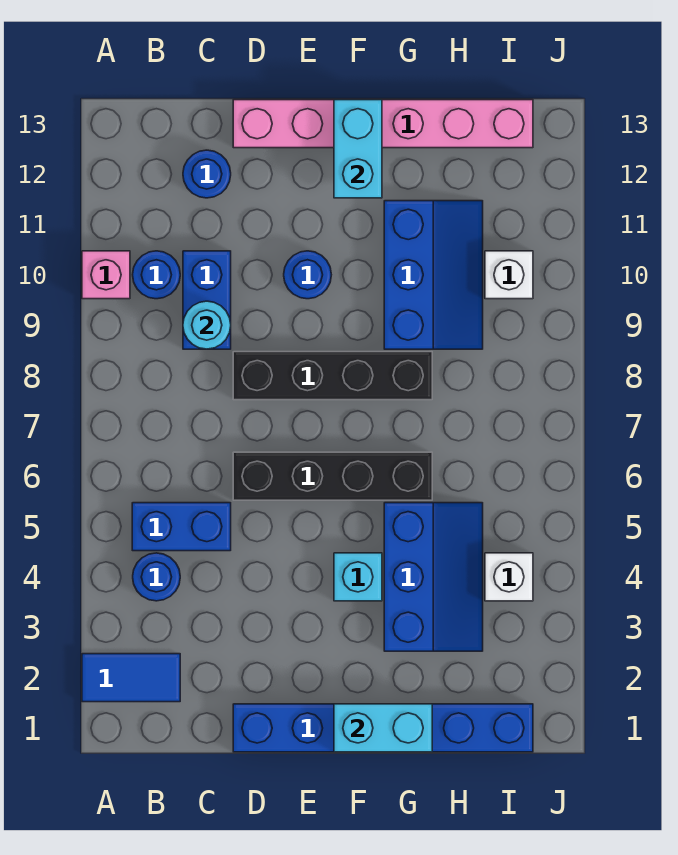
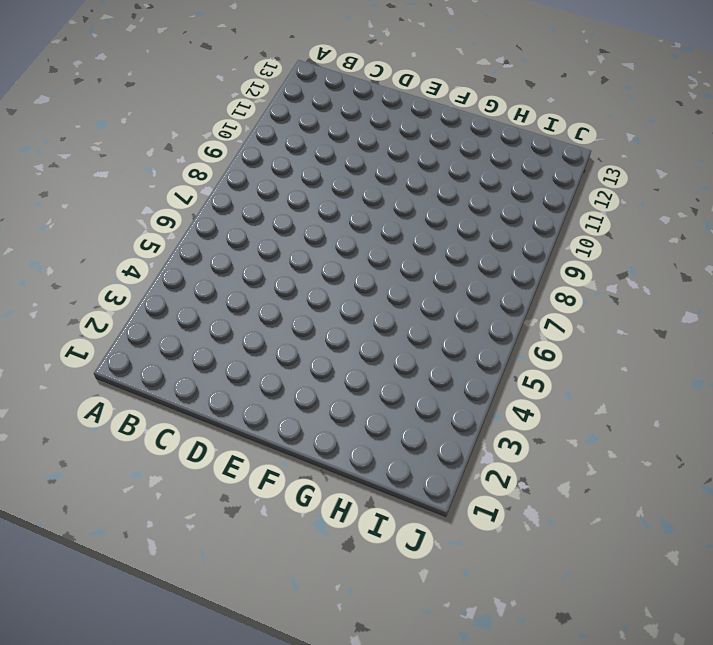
none -> blue tile A2:B2 level 1
none -> pink brick A10 level 1
none -> blue round brick B4 level 1

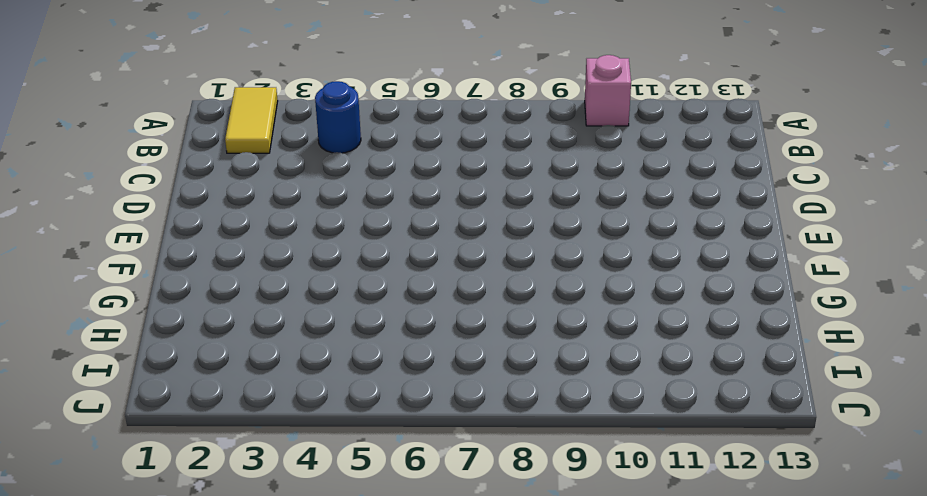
yellow tile A2:B2 level 1 -> blue tile A2:B2 level 1
none -> blue brick B5:C5 level 1
none -> blue round brick B10 level 1
none -> blue brick C9:C10 level 1

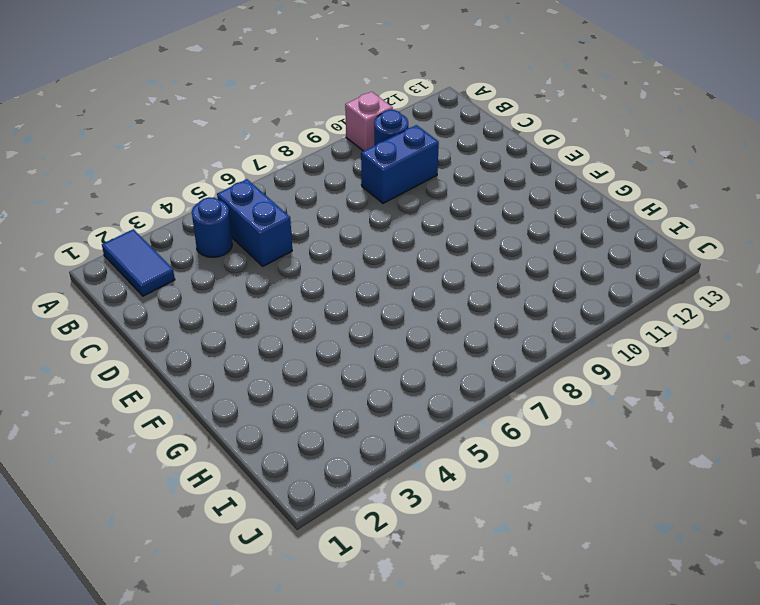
none -> blue round brick C12 level 1
none -> blue brick D1:I1 level 1
none -> black brick D6:G6 level 1

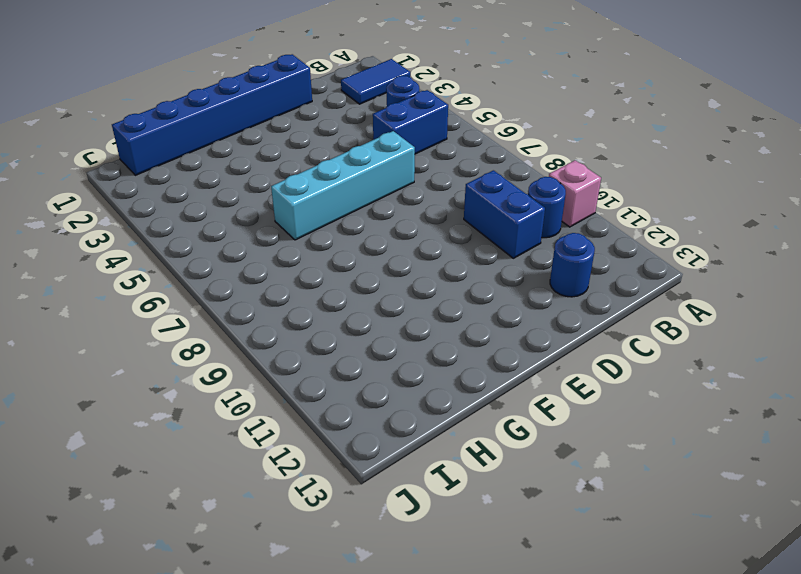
cyan brick D6:G6 level 1 -> black brick D6:G6 level 1
none -> black brick D8:G8 level 1
none -> pink brick D13:I13 level 1
none -> blue round brick E10 level 1

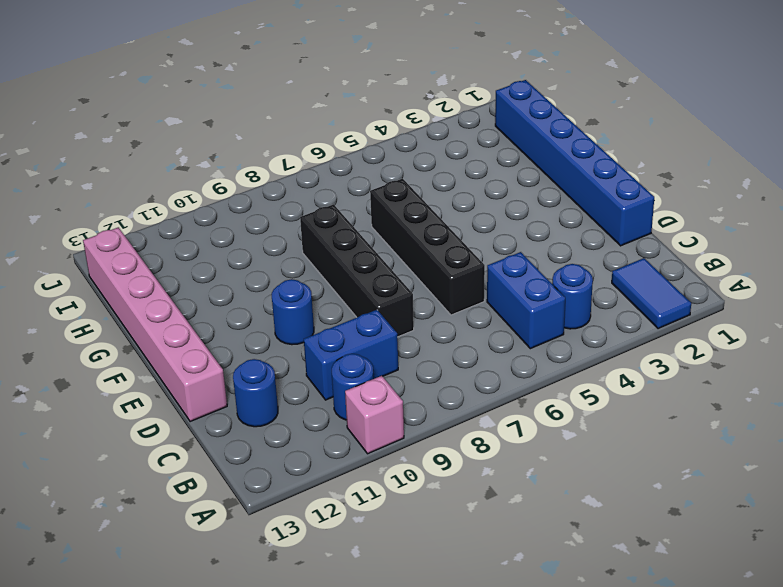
none -> cyan brick F4 level 1
none -> blue slope G3:H5 level 1 top G
none -> blue slope G9:H11 level 1 top G

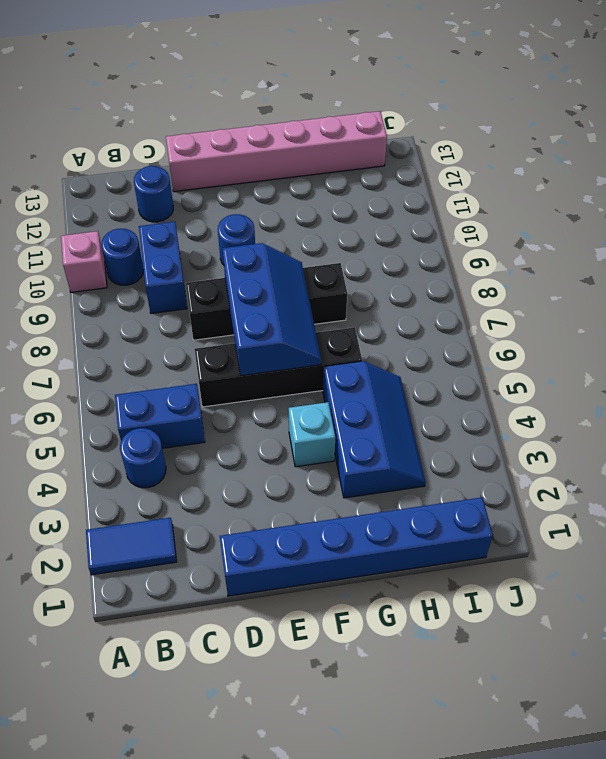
blue slope E6:F8 level 2 top E -> blue slope G9:H11 level 1 top G
none -> white brick I4 level 1
none -> white brick I10 level 1
none -> cyan round brick C9 level 2

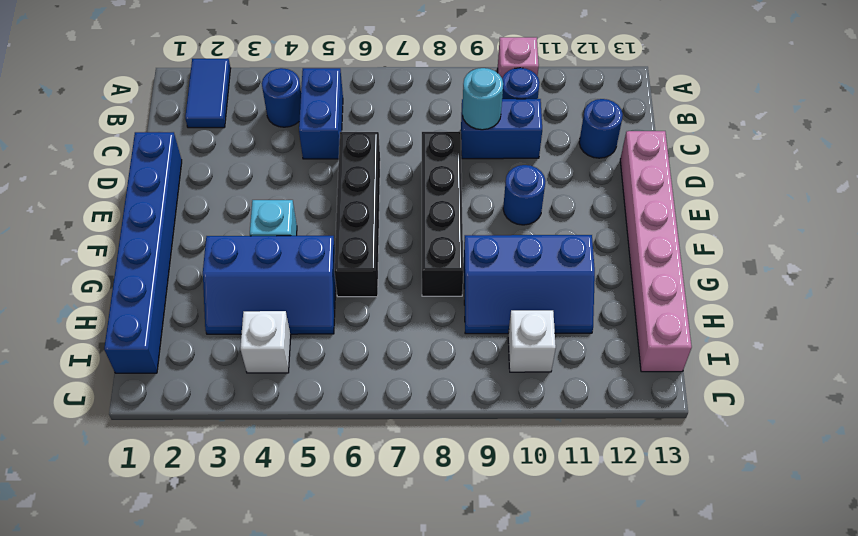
none -> cyan brick F1:G1 level 2
none -> cyan brick F12:F13 level 2

